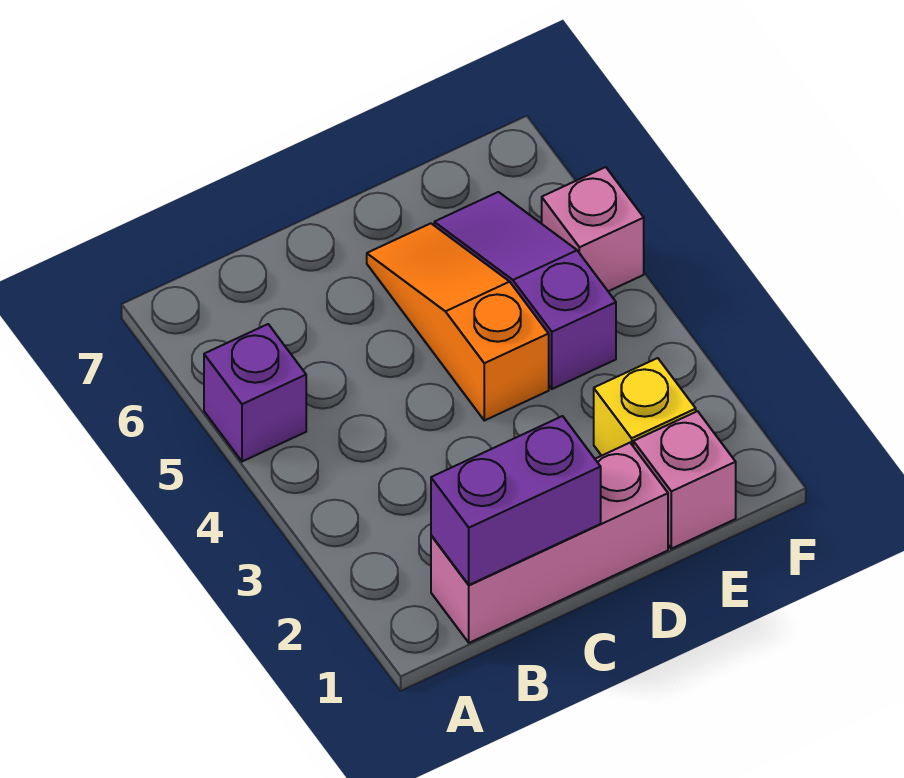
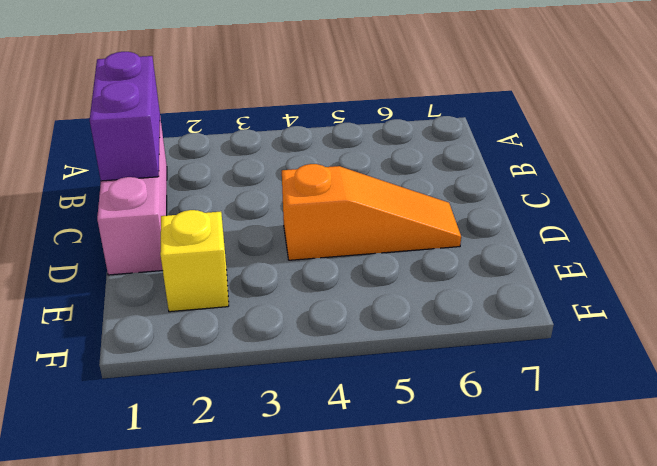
none -> purple brick A5 level 1
none -> pink brick E1 level 1

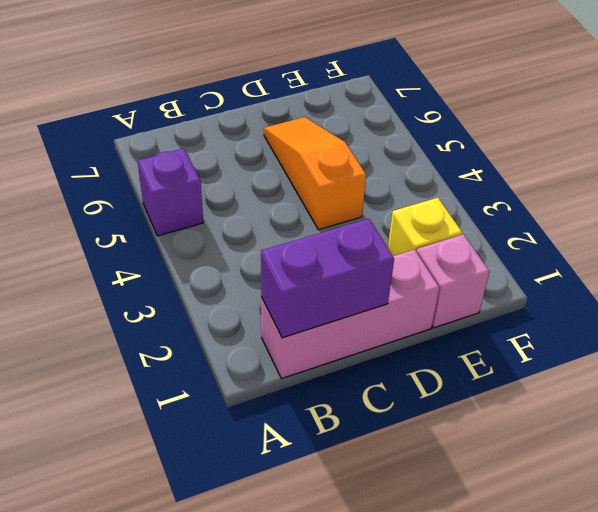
none -> purple slope E4:E6 level 1 top 4
none -> pink brick F5 level 1

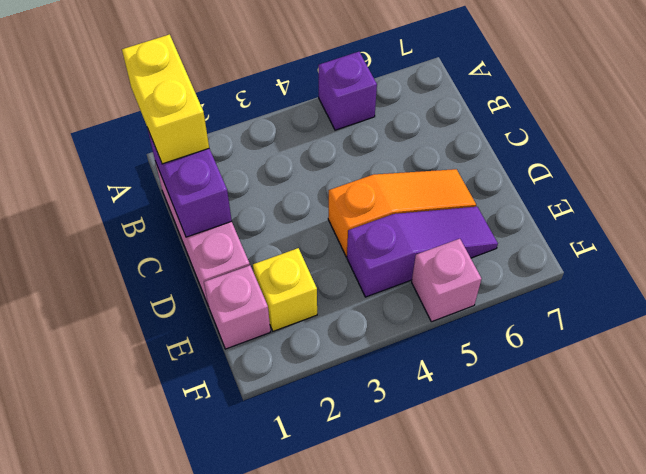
yellow brick A1:B1 level 3 -> none

